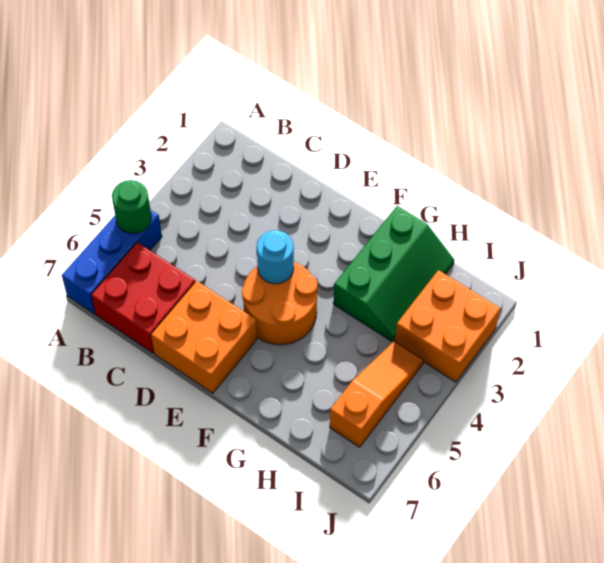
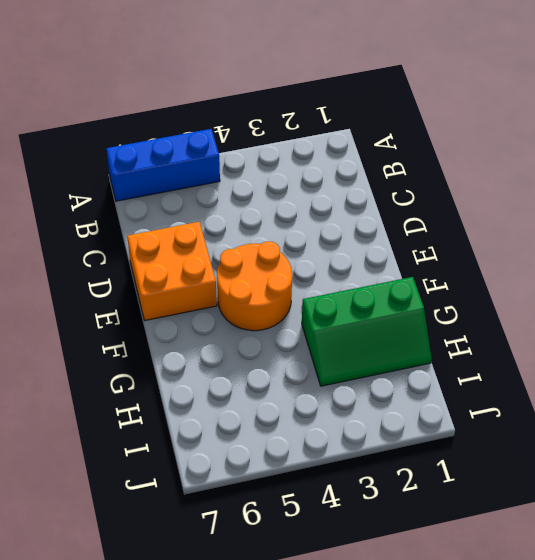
none -> red brick B6:C7 level 1
none -> orange brick I2:J3 level 1

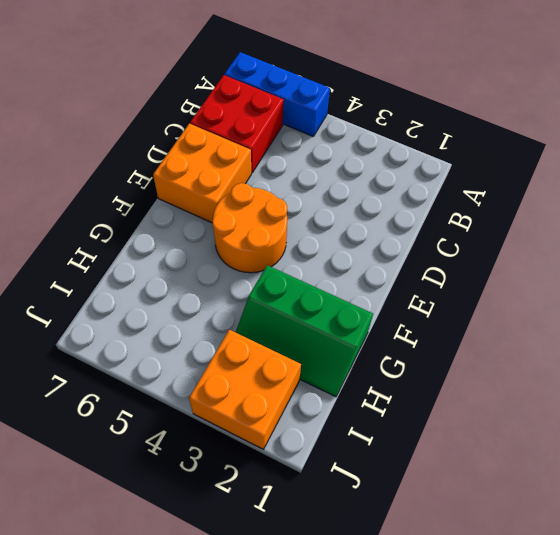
none -> orange slope I4:I6 level 1 top 6
none -> green round brick A5 level 2

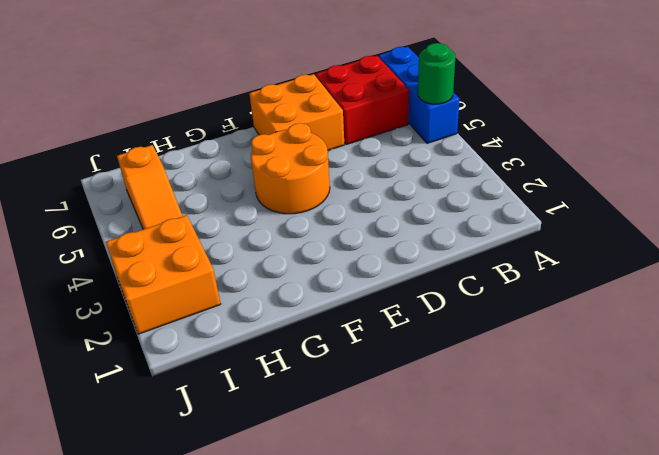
none -> green slope G1:H3 level 1 top G
none -> cyan round brick E4 level 2

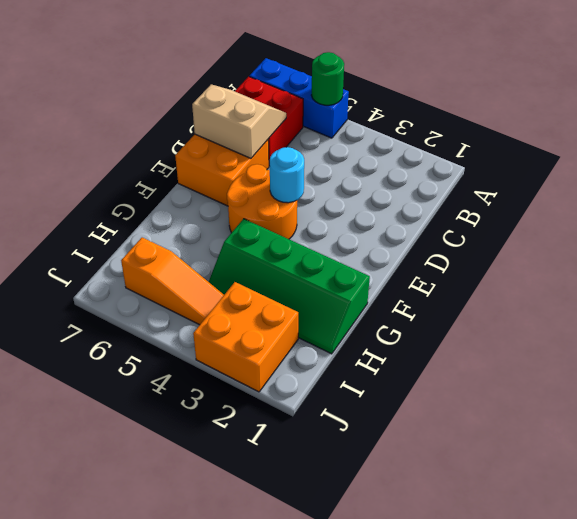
tan slope C6:D7 level 2 top D -> none
green slope G1:H4 level 1 top G -> green slope G1:H3 level 1 top G

